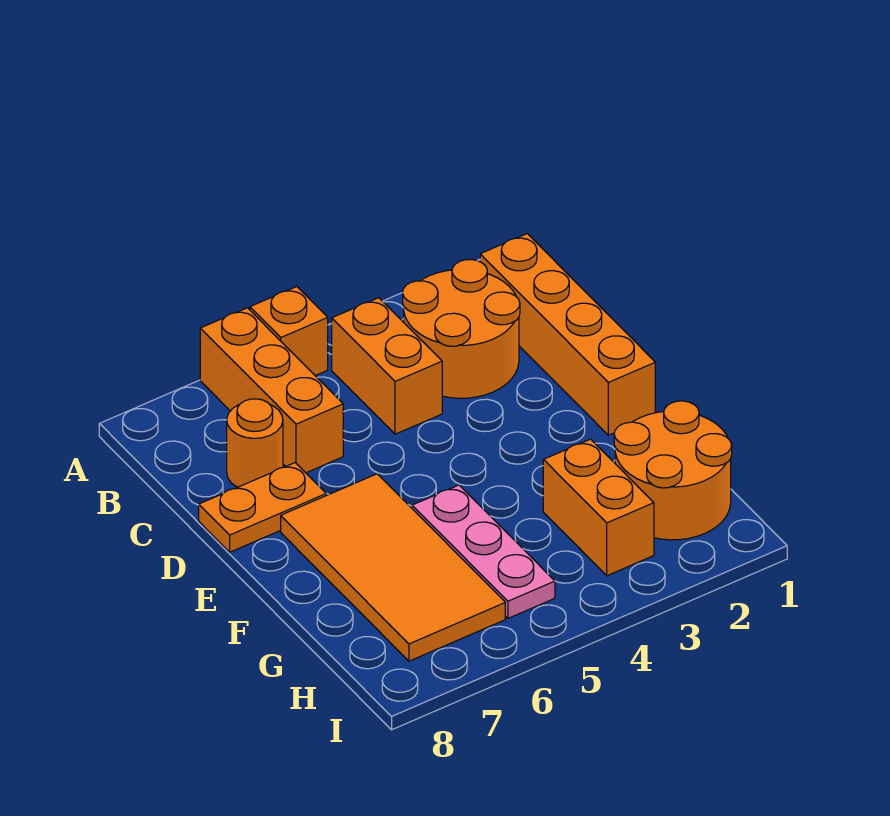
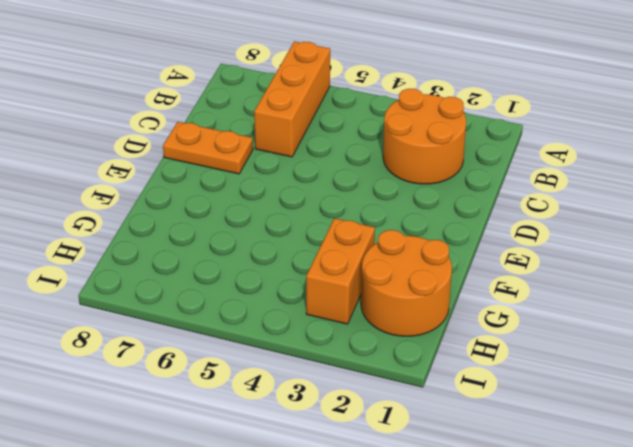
none -> orange brick A5 level 1
none -> orange brick B1:E1 level 1

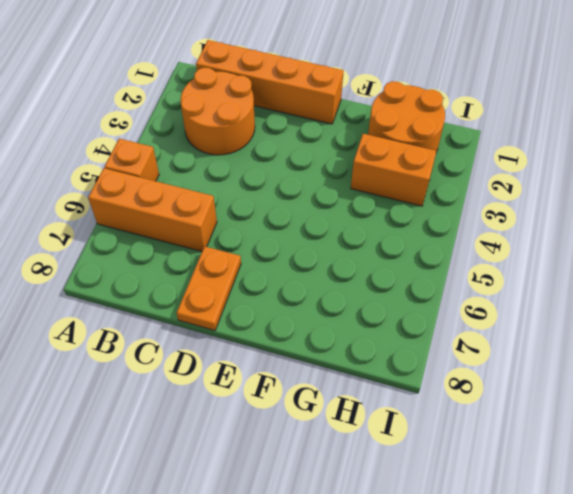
none -> orange brick B4:C4 level 1
none -> orange round brick C7 level 1

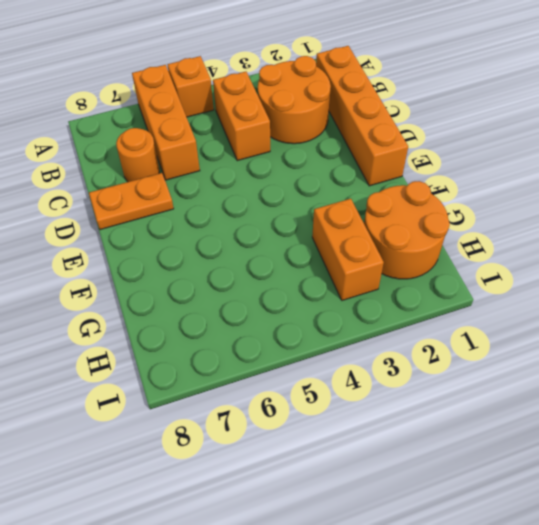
none -> orange tile E6:H7 level 1
none -> pink plate F5:H5 level 1

